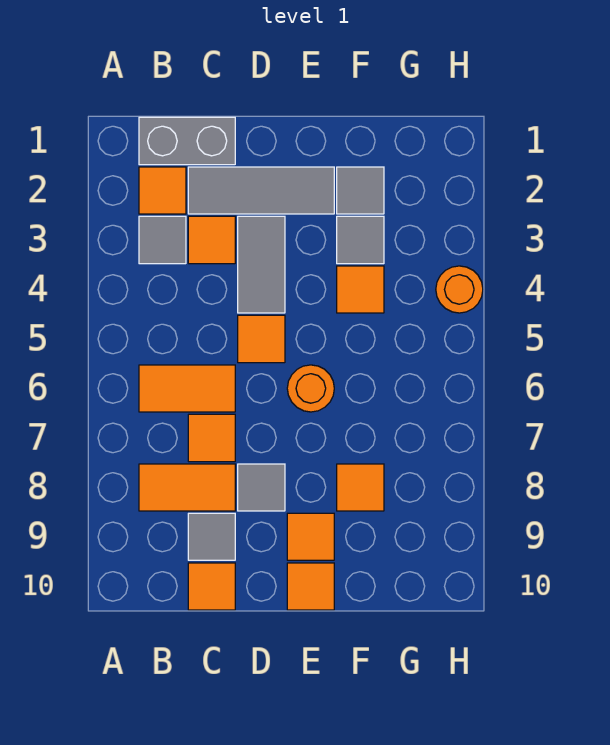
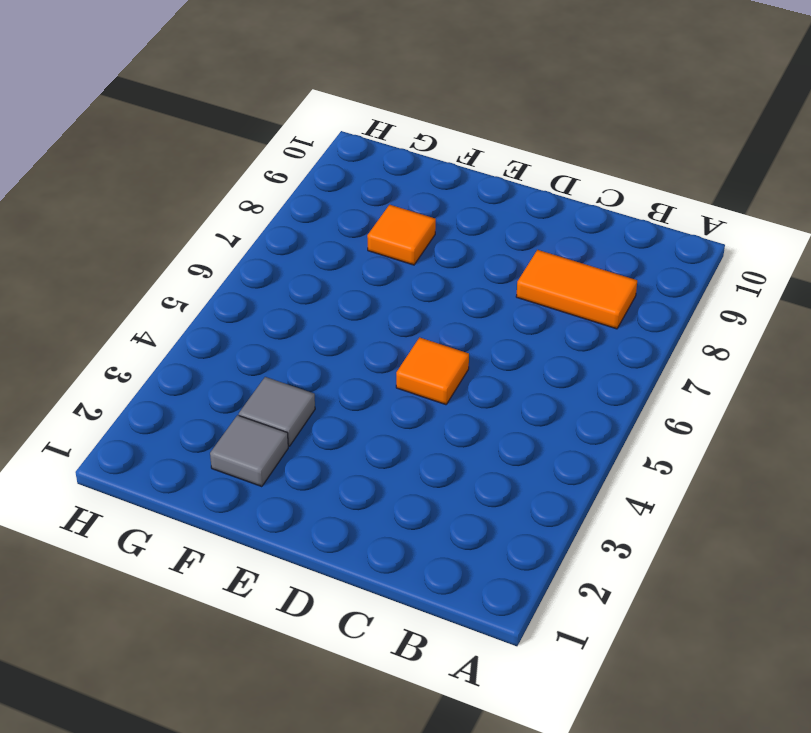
none -> grey brick B1:C1 level 1
none -> orange tile B2 level 1
none -> grey tile B3 level 1

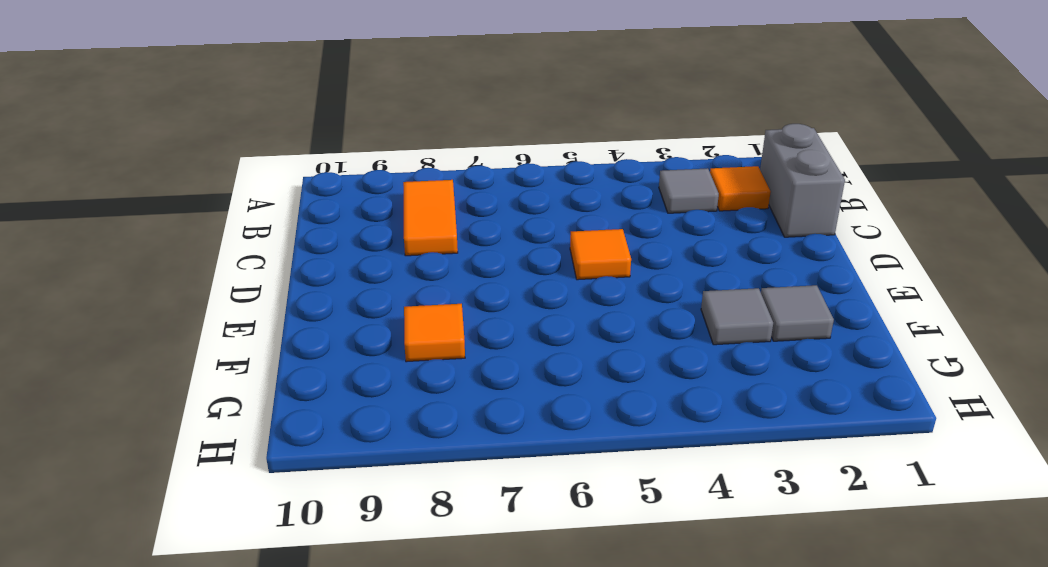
none -> orange tile B6:C6 level 1
none -> grey tile C2:E2 level 1
none -> orange tile C3 level 1

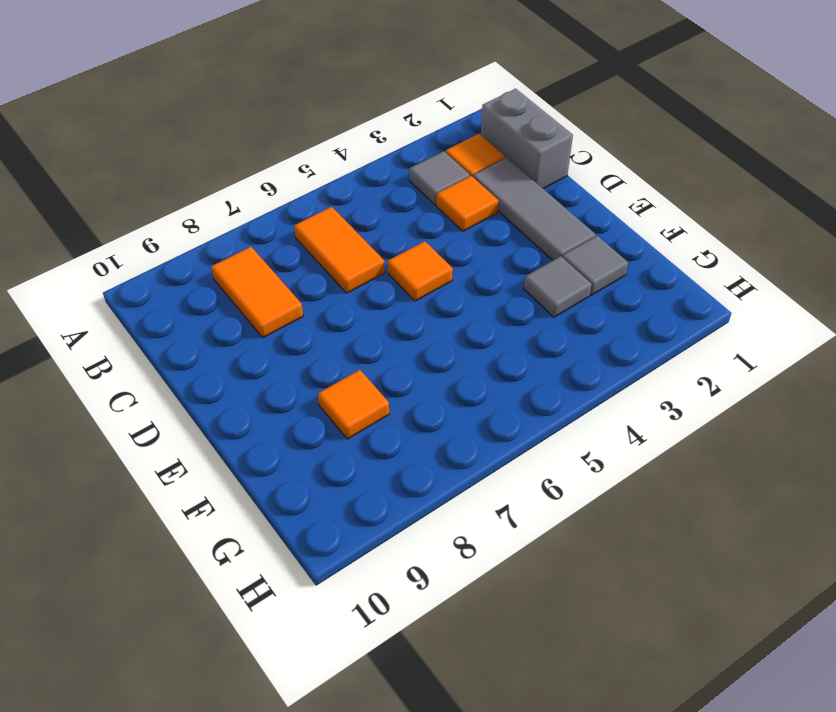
none -> orange tile C7 level 1
none -> grey tile C9 level 1
none -> orange tile C10 level 1

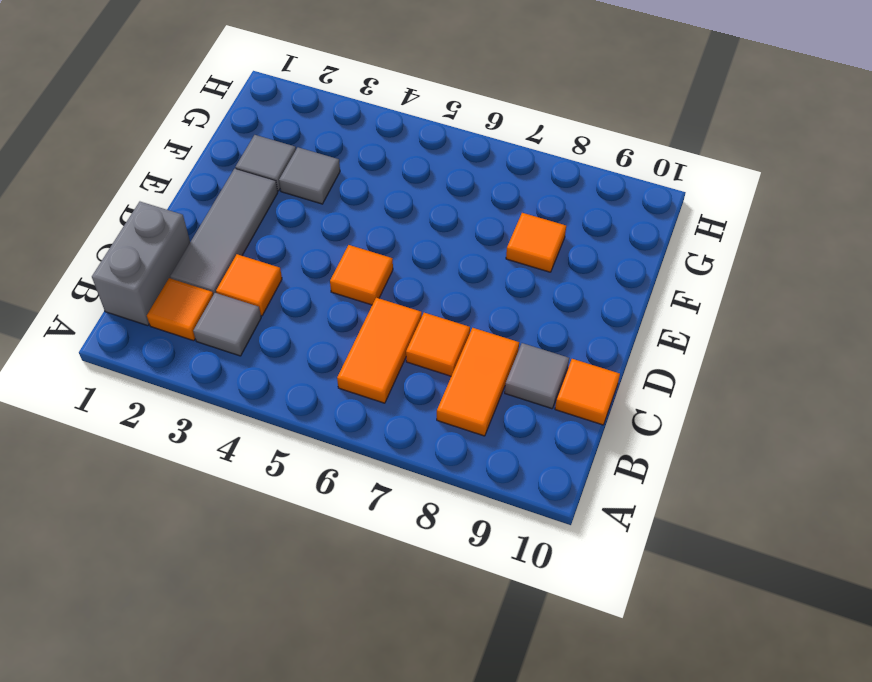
none -> grey tile D3:D4 level 1
none -> grey tile D8 level 1
none -> orange round brick E6 level 1

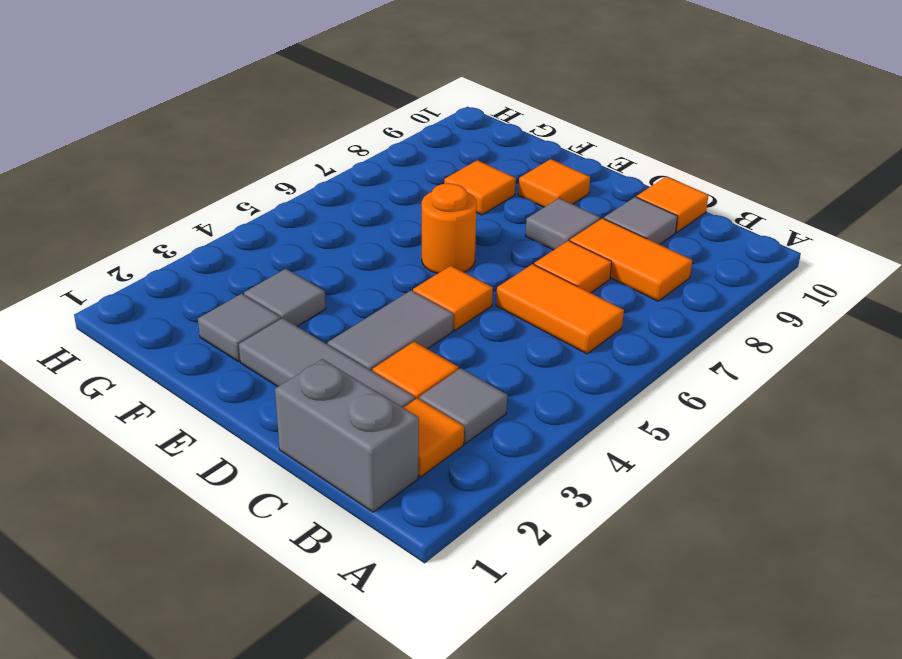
none -> orange tile E10 level 1
none -> orange tile F4 level 1
none -> orange round brick H4 level 1

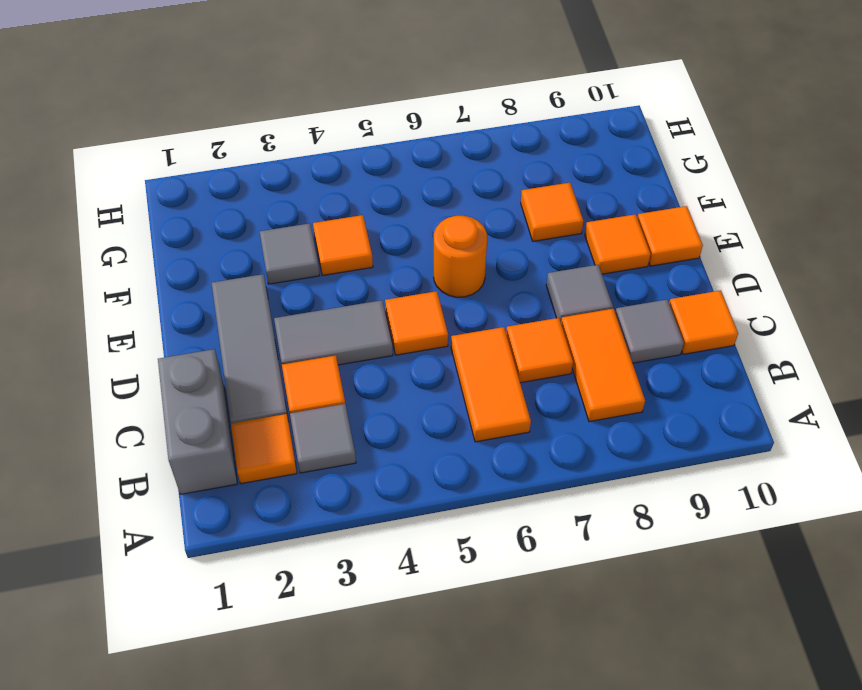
none -> grey tile F2 level 1
none -> orange round brick H4 level 1

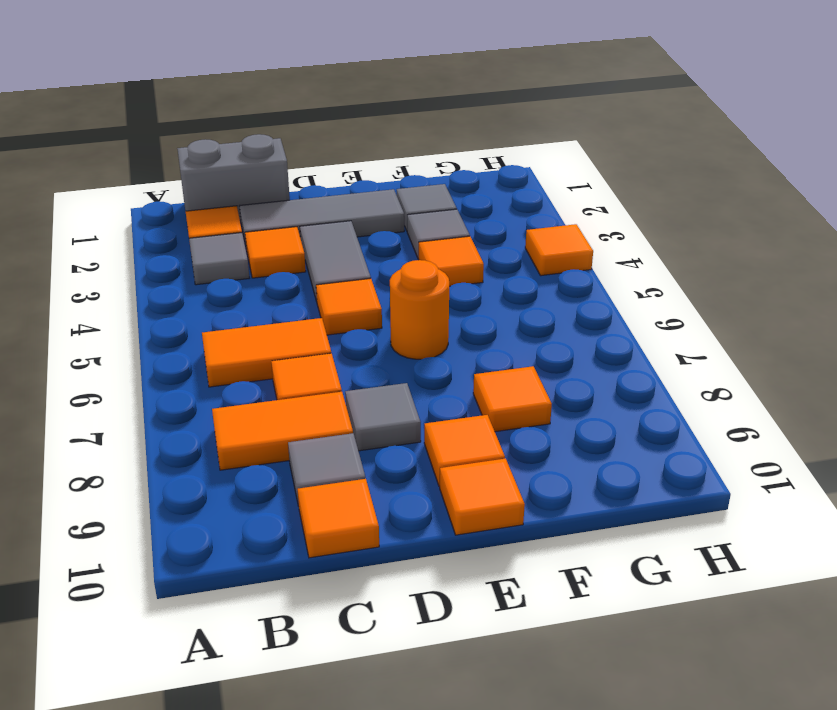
orange tile H4 level 1 -> orange round brick H4 level 1

